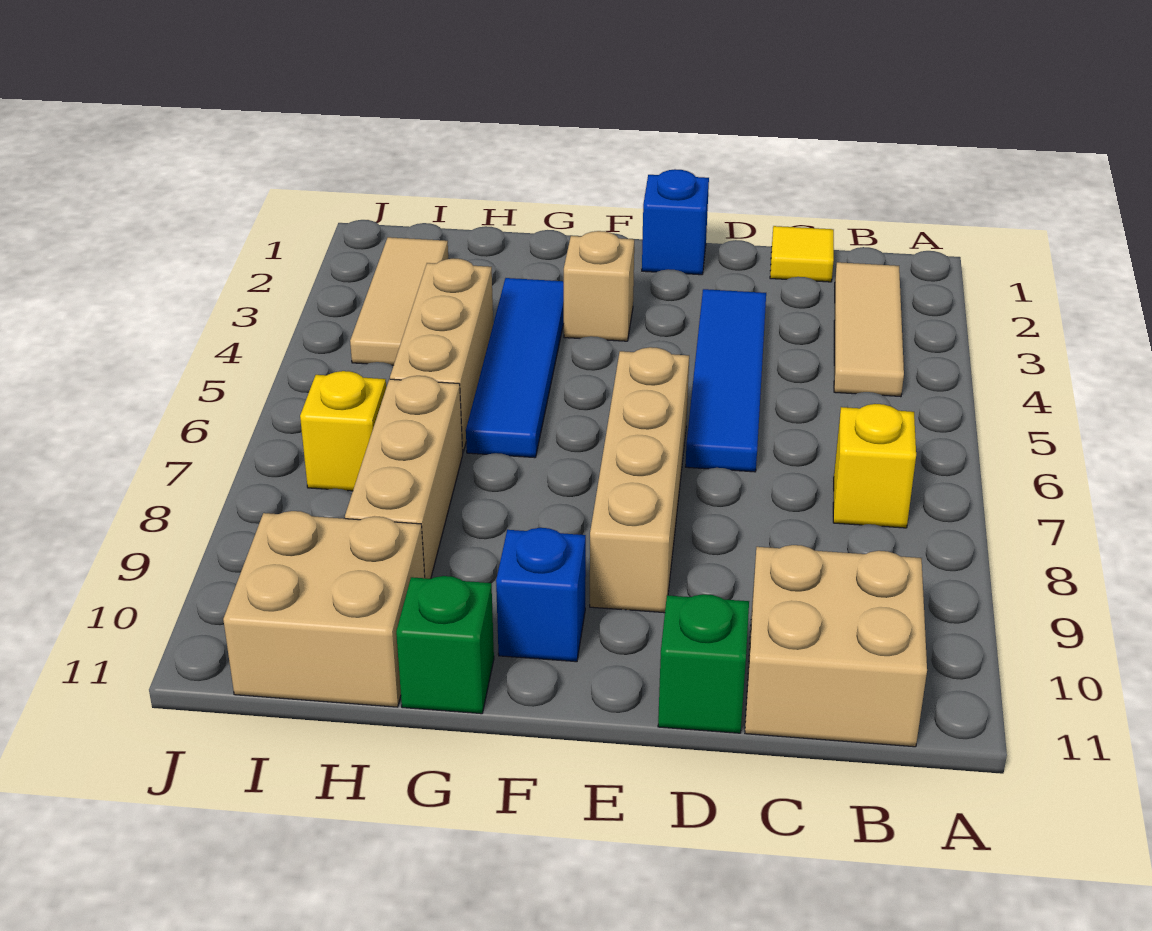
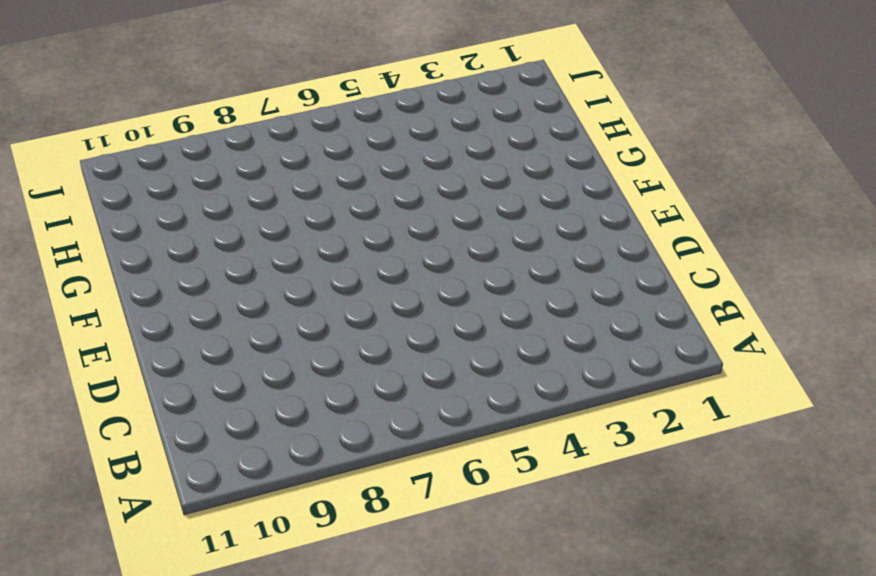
none -> tan tile B2:B4 level 1
none -> yellow brick B7 level 1
none -> tan brick B10:C11 level 1

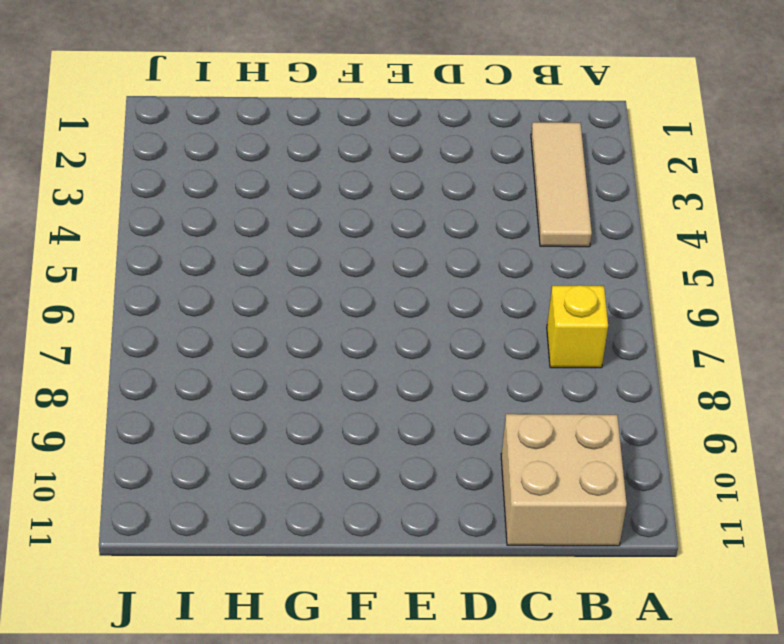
none -> yellow tile C1 level 1
none -> blue tile D3:D6 level 1
none -> green brick D11 level 1

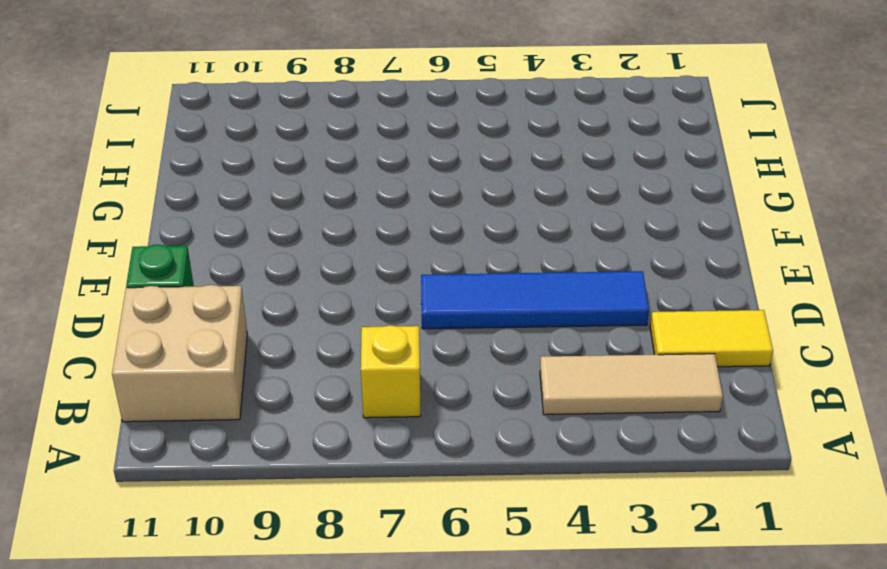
yellow tile C1:C2 level 1 -> yellow tile C1 level 1
none -> blue brick E1 level 1
none -> tan brick E6:E9 level 1
none -> tan brick F3 level 1

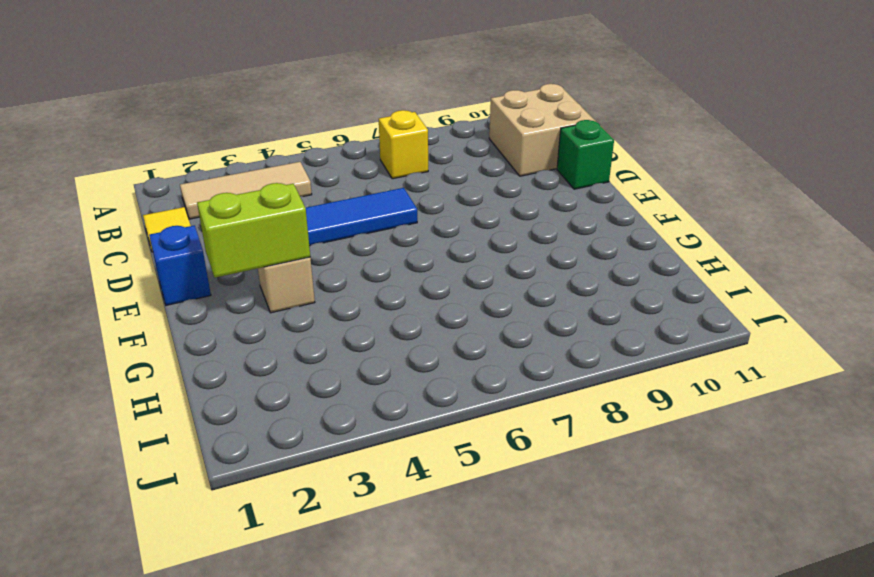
lime brick F2:F3 level 2 -> none
none -> tan brick E6:E9 level 1
none -> blue brick F10 level 1
none -> blue tile G3:G6 level 1

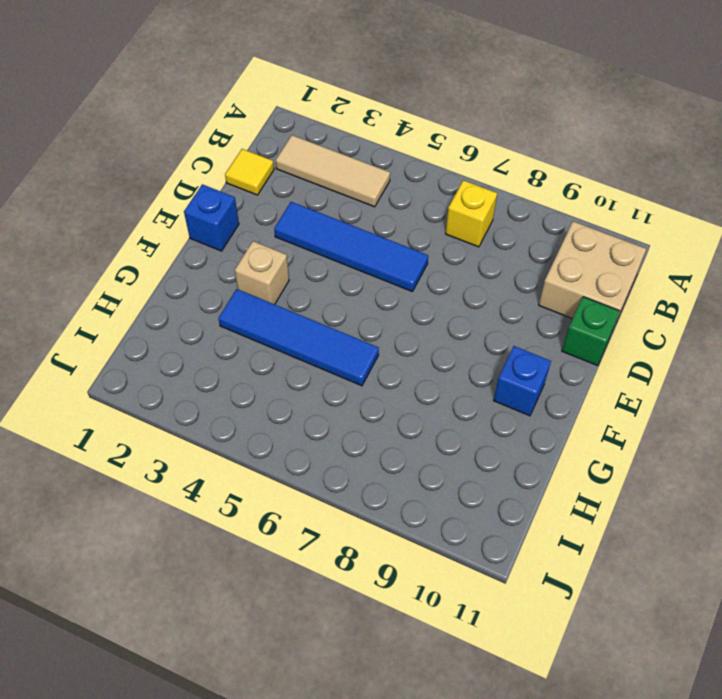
none -> tan brick E6:E9 level 1
none -> green brick G11 level 1
none -> tan brick H4:H6 level 1

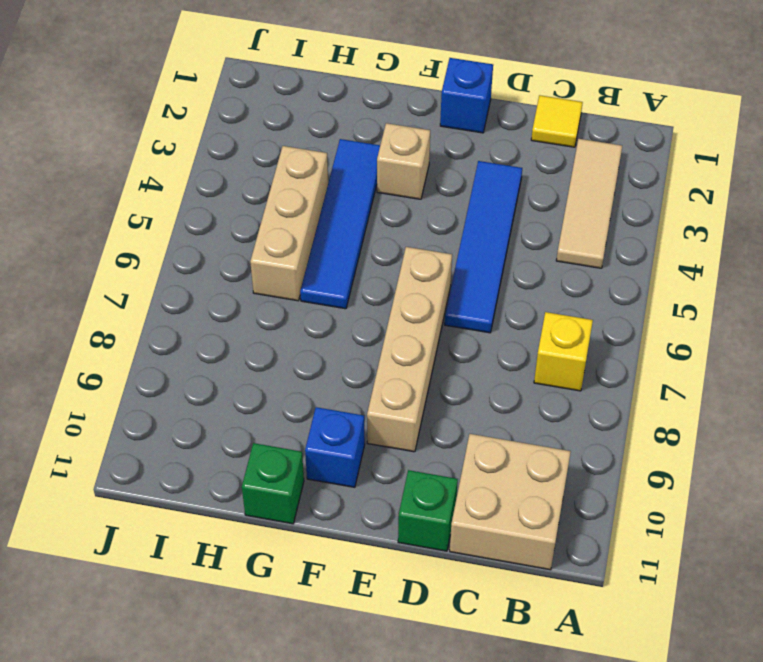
none -> tan brick H7:H9 level 1
none -> tan brick H10:I11 level 1
none -> tan tile I2:I4 level 1

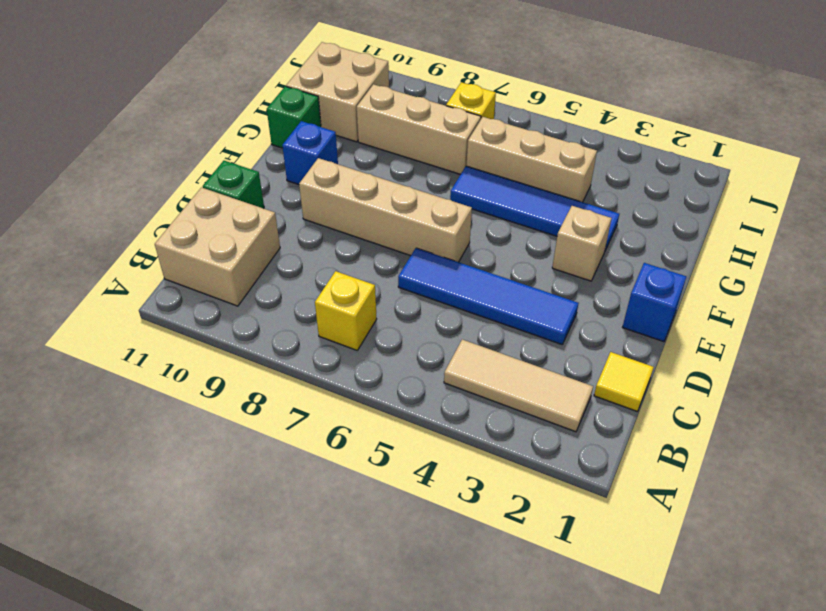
none -> tan tile I2:I4 level 1

